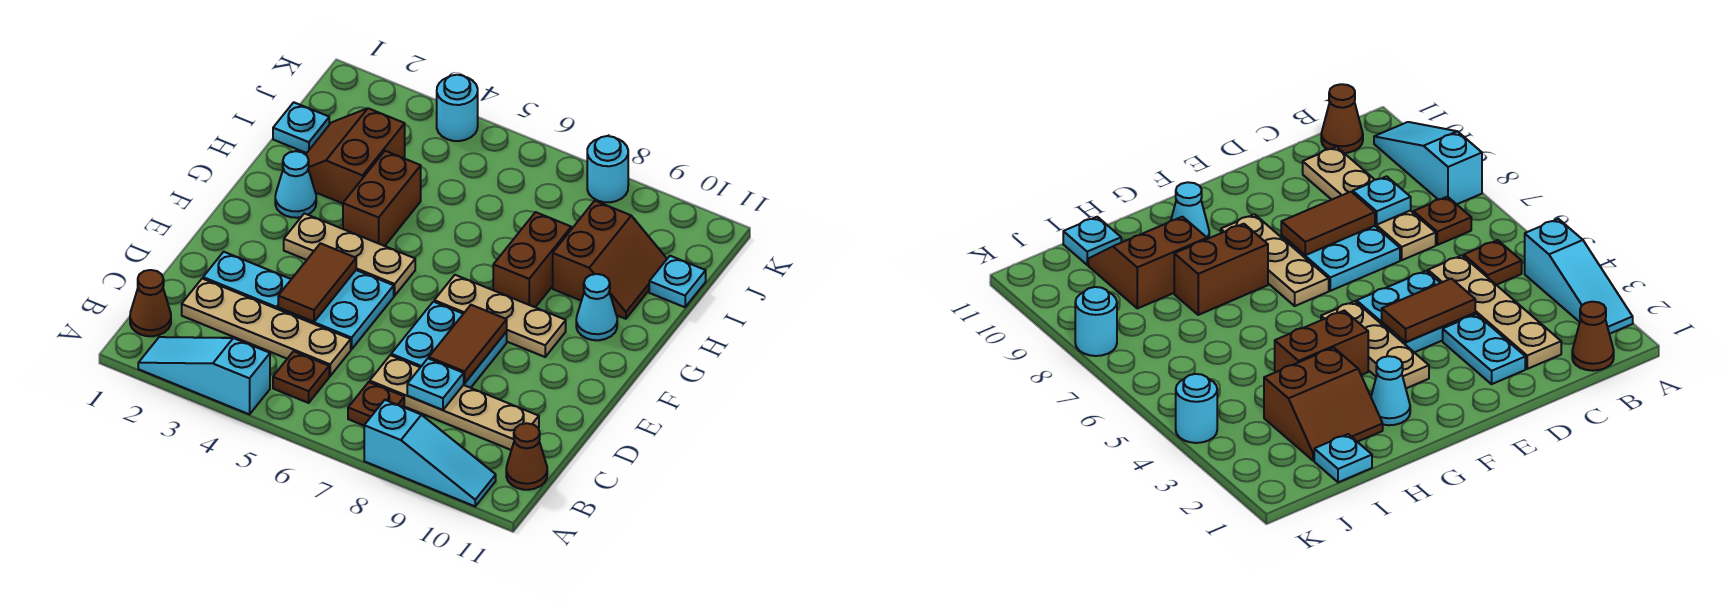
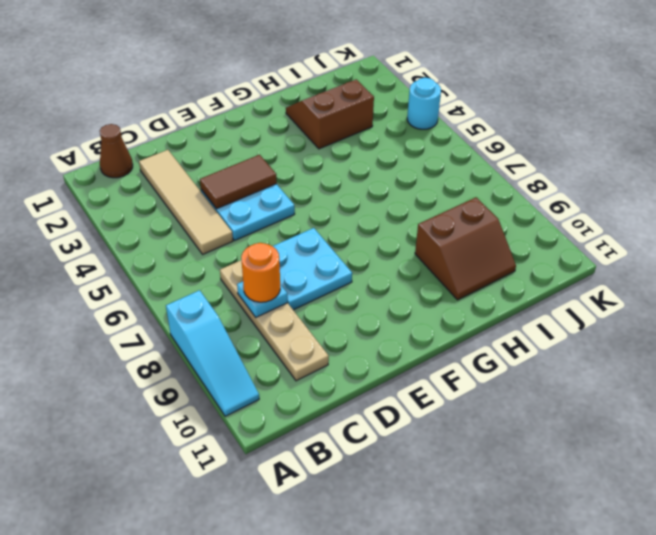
tan tile C2:C5 level 1 -> tan plate C2:C5 level 1
orange round brick C8 level 3 -> none
none -> cyan slope A2:A4 level 1 top 4
none -> brown plate B5 level 1
none -> brown plate B7 level 1

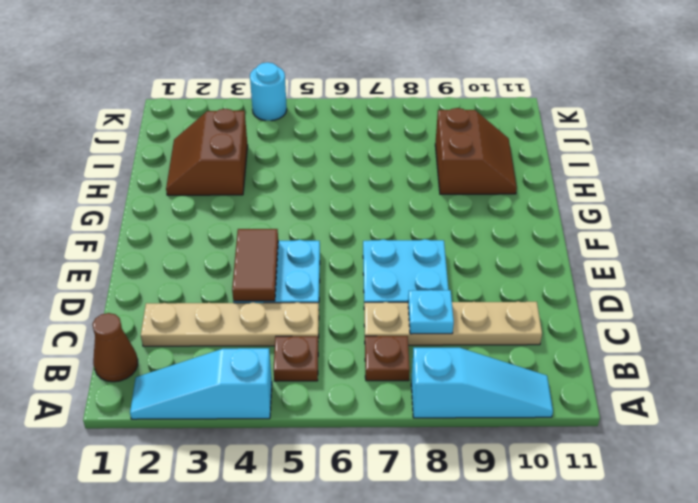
none -> brown cone B11 level 1
none -> cyan plate D2:D3 level 1
none -> tan plate F3:F5 level 1

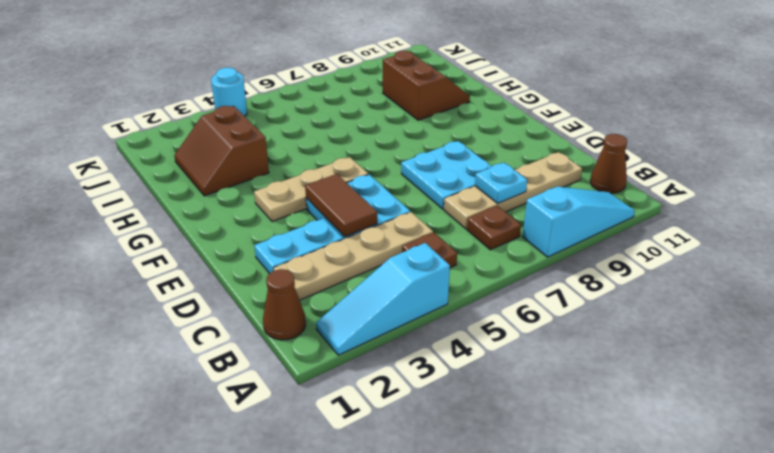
none -> tan plate F7:F9 level 1
none -> cyan cone G2 level 1
none -> brown brick G4:H4 level 1

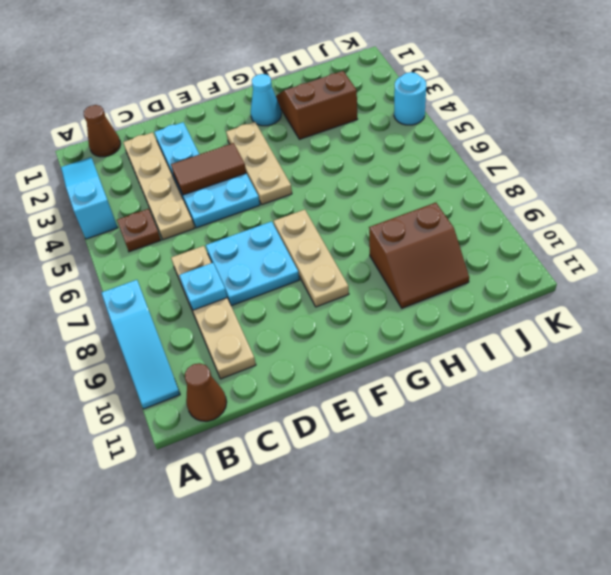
none -> brown plate B7 level 1
none -> brown brick G4:H4 level 1
none -> brown brick G8:H8 level 1

